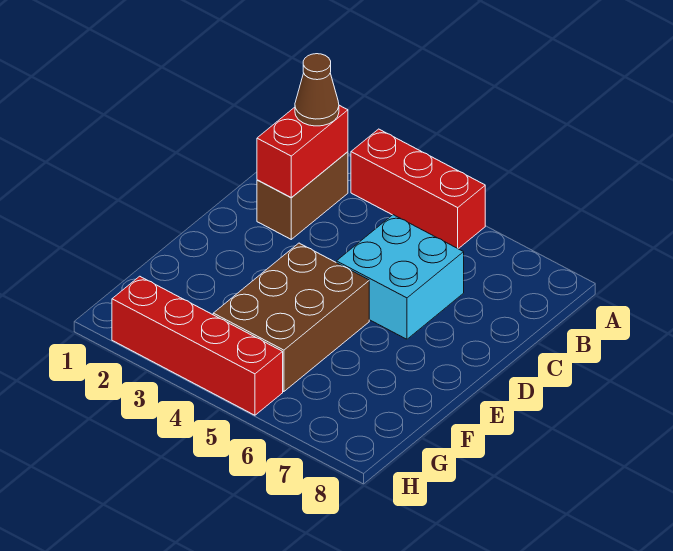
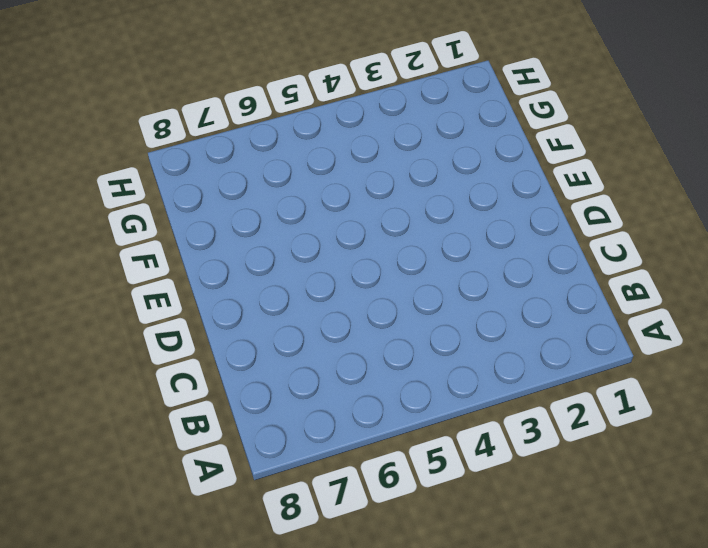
none -> red brick A3:A5 level 1
none -> brown brick B2:C2 level 1

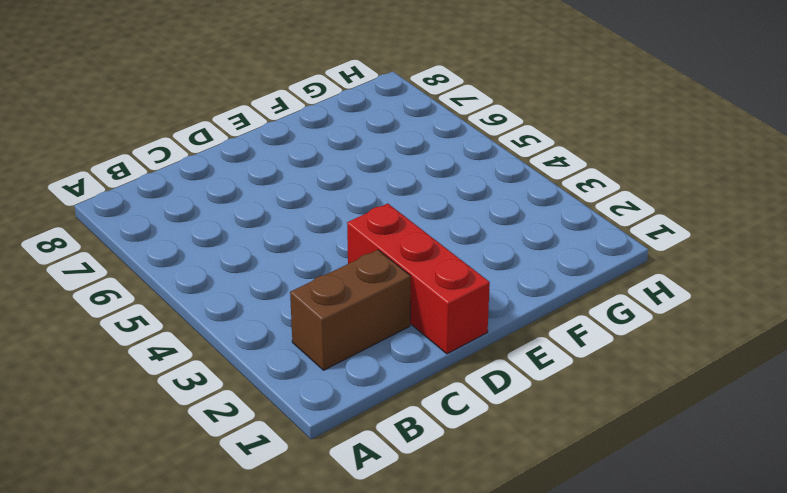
red brick D1:D3 level 1 -> red brick A3:A5 level 1
none -> cyan brick C5:D6 level 1
none -> brown brick E4:G5 level 1

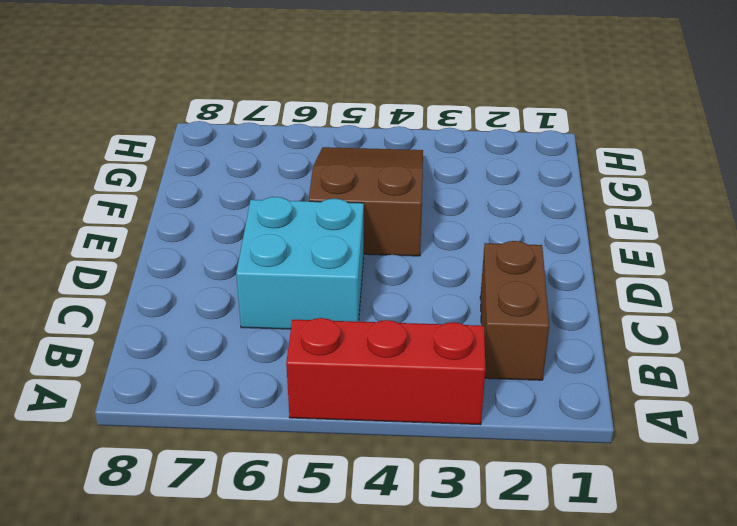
brown slope E4:G5 level 1 top E -> brown brick E4:G5 level 1
none -> red brick H2:H5 level 1
none -> red brick B2:C2 level 2

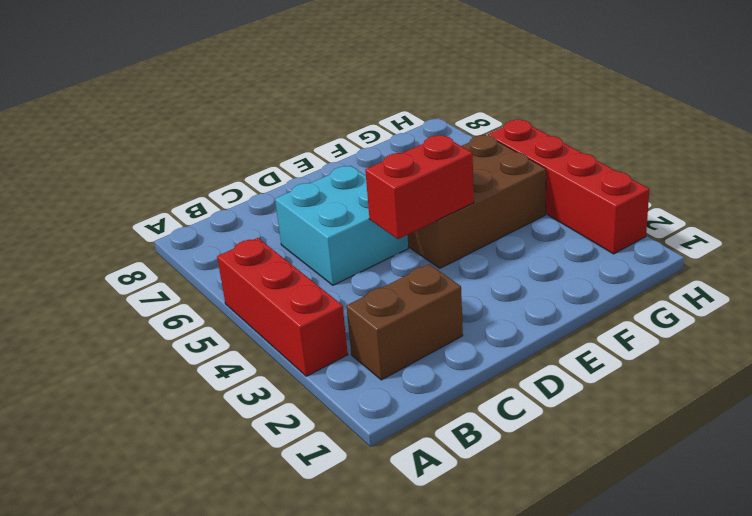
red brick D4:E4 level 2 -> red brick B2:C2 level 2
none -> brown cone B2 level 3

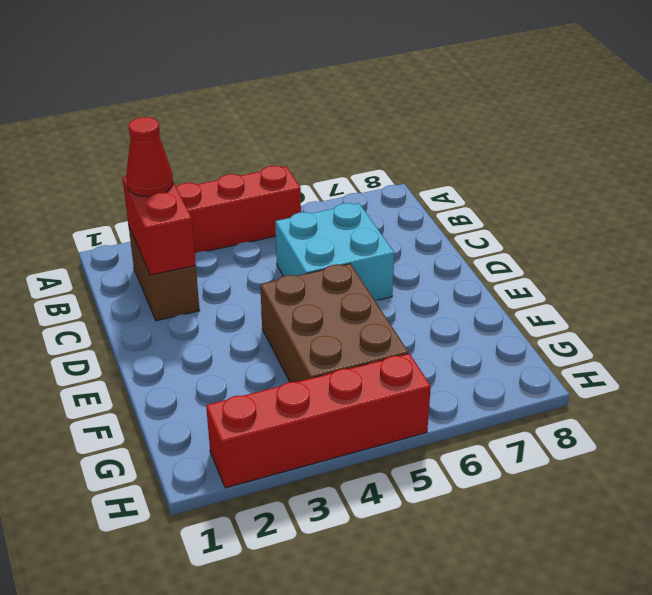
red cone B2 level 3 -> brown cone B2 level 3

